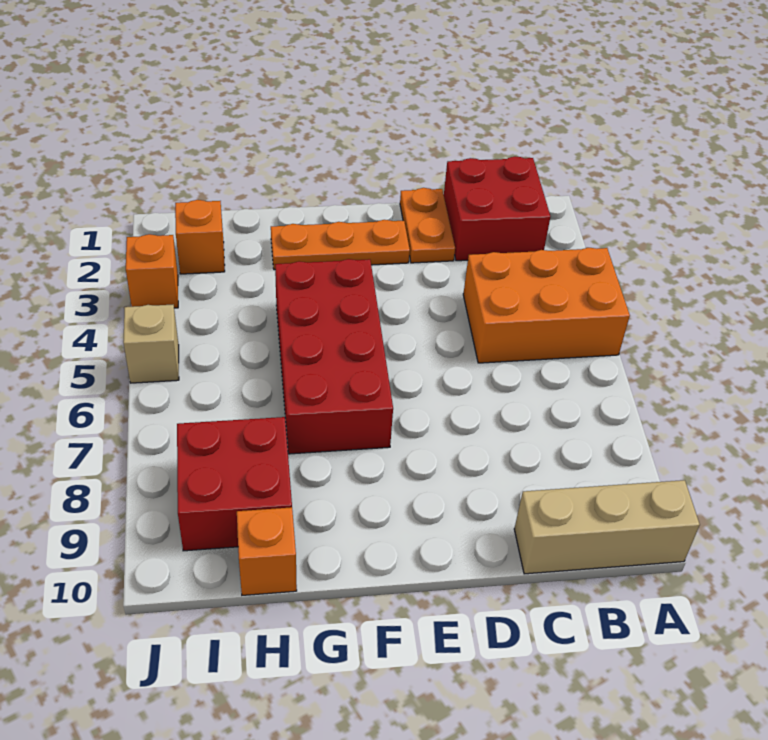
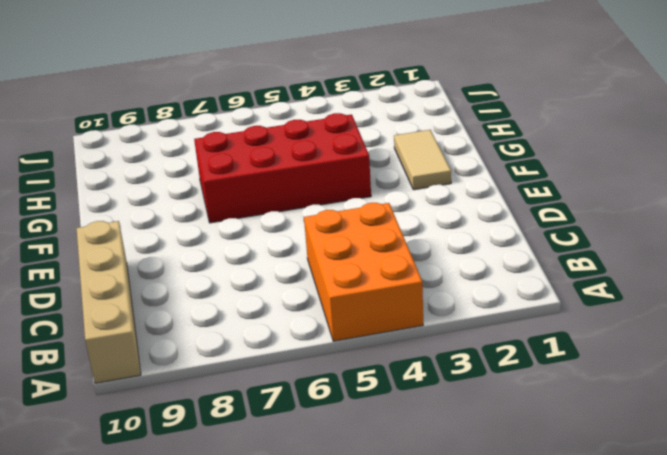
tan brick A10:D10 level 1 -> tan brick A10:C10 level 1
tan tile F2:G2 level 1 -> orange plate E2:G2 level 1
none -> red brick B1:C2 level 1
none -> orange plate D1:D2 level 1

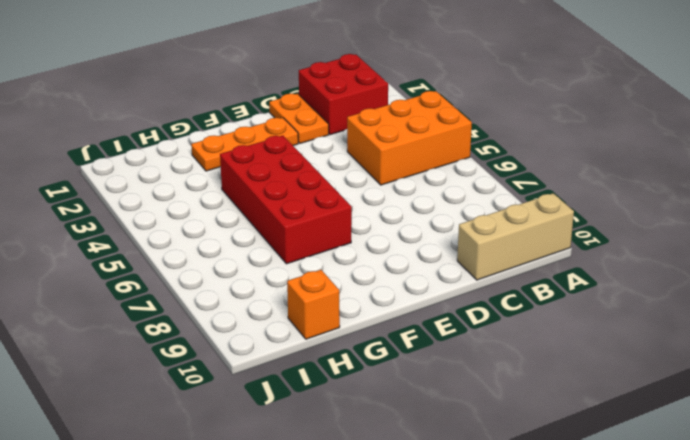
none -> red brick H8:I9 level 1
none -> orange brick I2 level 1

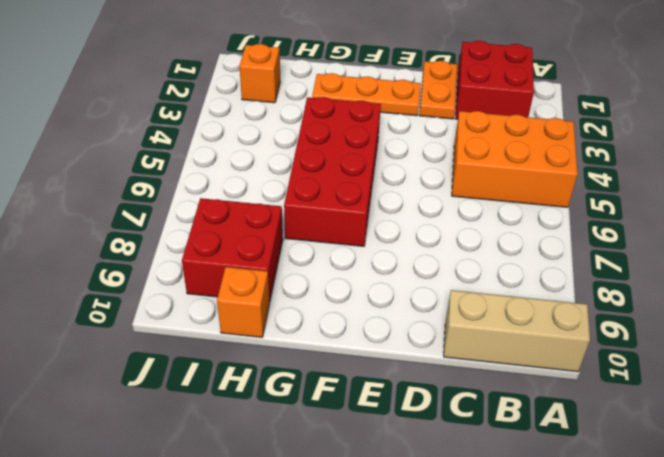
none -> orange brick J3 level 1
none -> tan brick J5 level 1

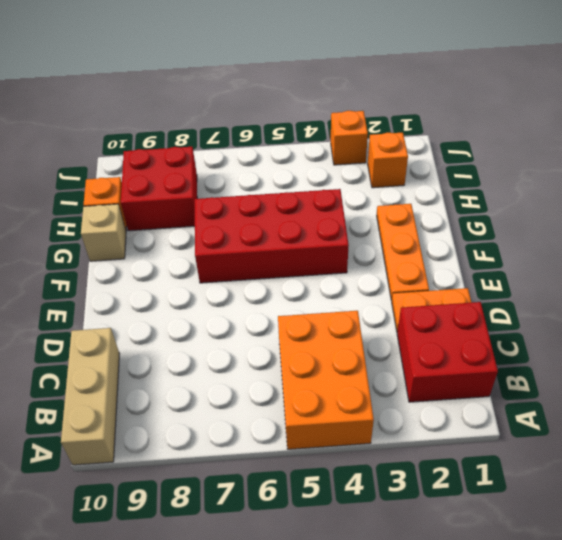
tan brick G10 level 1 -> tan brick J5 level 1

